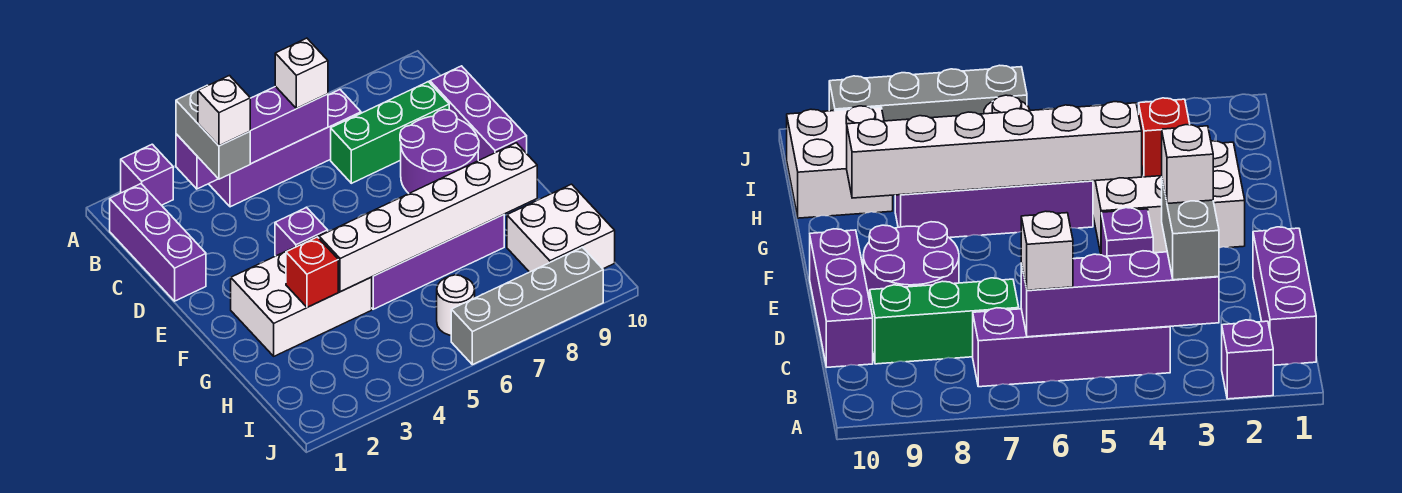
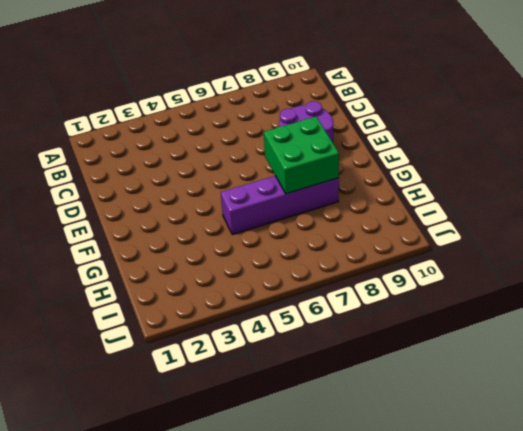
green brick F7:G8 level 2 -> white brick G4:G9 level 2
none -> purple brick A2 level 1
none -> purple brick B1:D1 level 1
none -> purple brick B4:B7 level 1

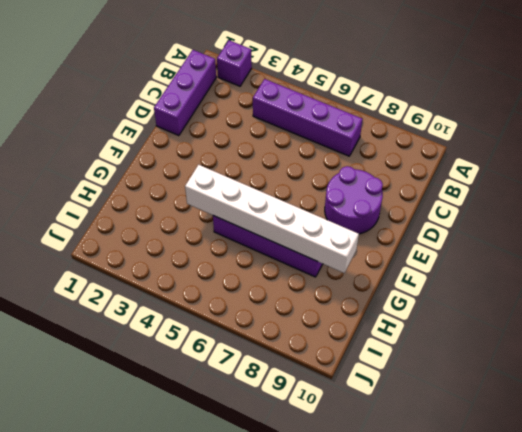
none -> green brick C7:C9 level 1
none -> purple brick C10:E10 level 1
none -> purple brick E4 level 1

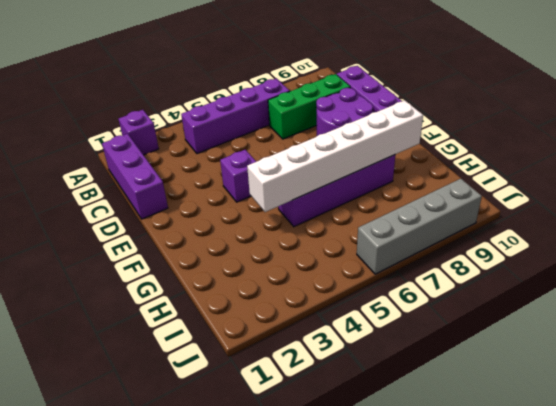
none -> white brick F2:G4 level 1
none -> white brick H9:I10 level 1
none -> white round brick I6 level 1

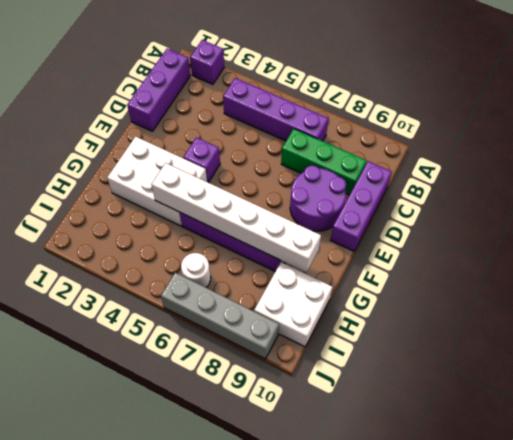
none -> purple brick B3:B6 level 2
none -> red brick G3 level 2
none -> grey brick B3:C3 level 3

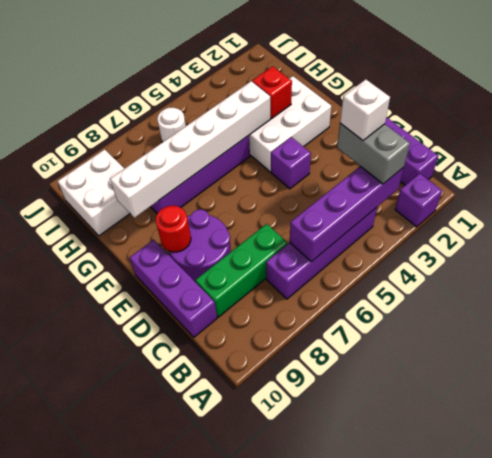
red round brick E9 level 2 -> none
none -> grey brick J6:J9 level 1
none -> white brick B6 level 3

